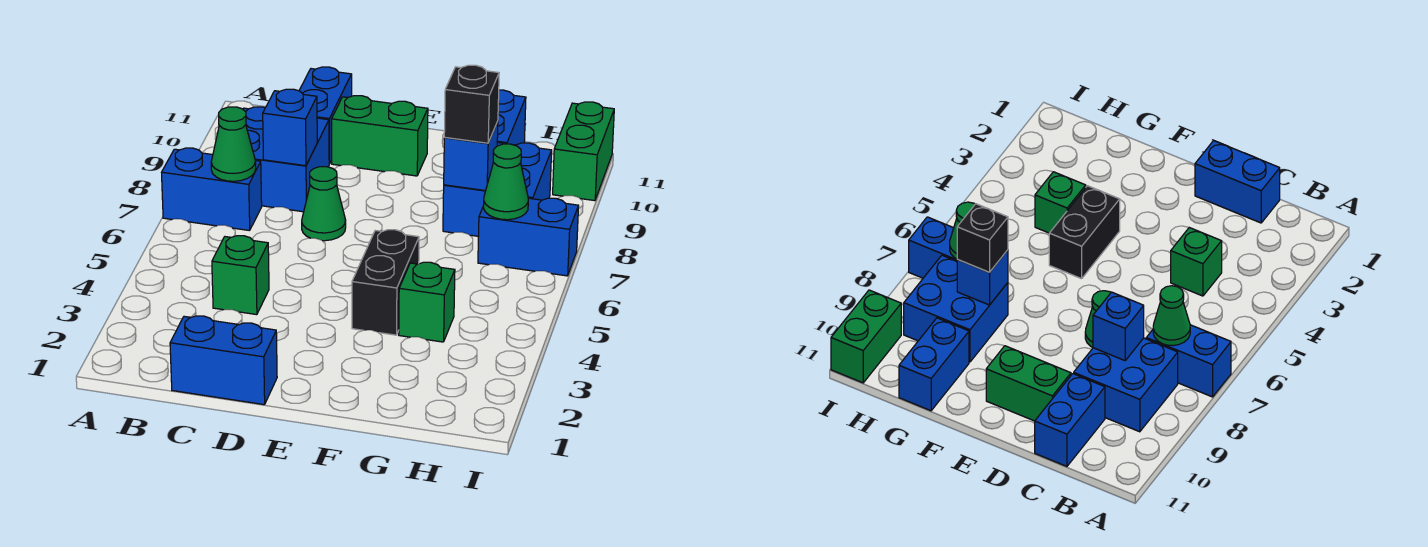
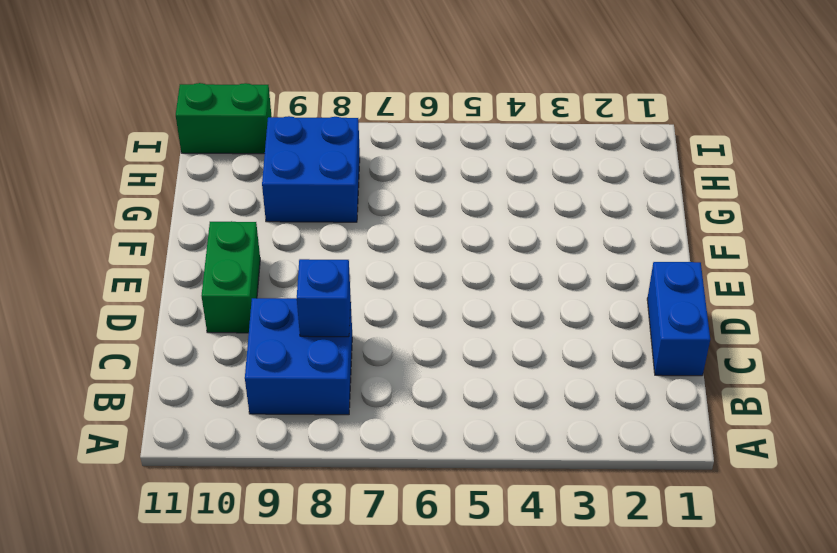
none -> blue brick A7:B7 level 1
none -> green brick C4 level 1
none -> blue brick C10:C11 level 1

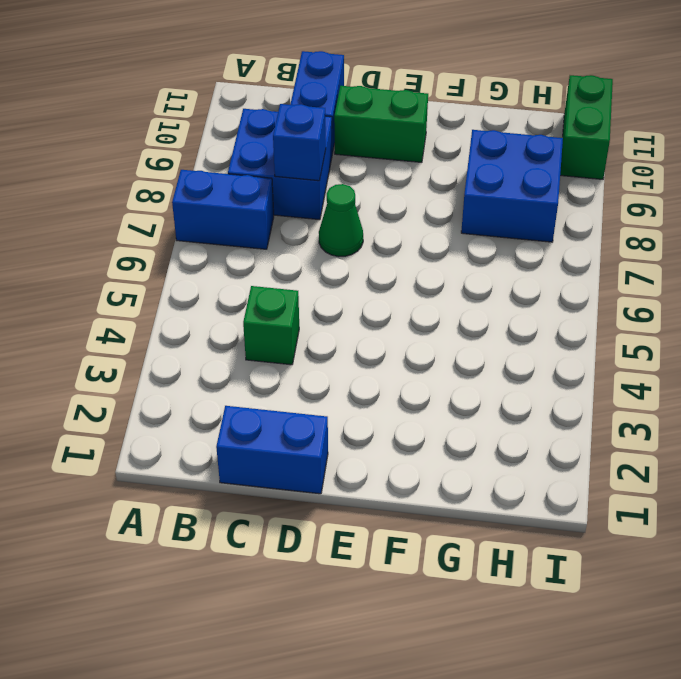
none -> black brick F4:F5 level 1
none -> green brick G4 level 1
none -> blue brick G10:G11 level 1

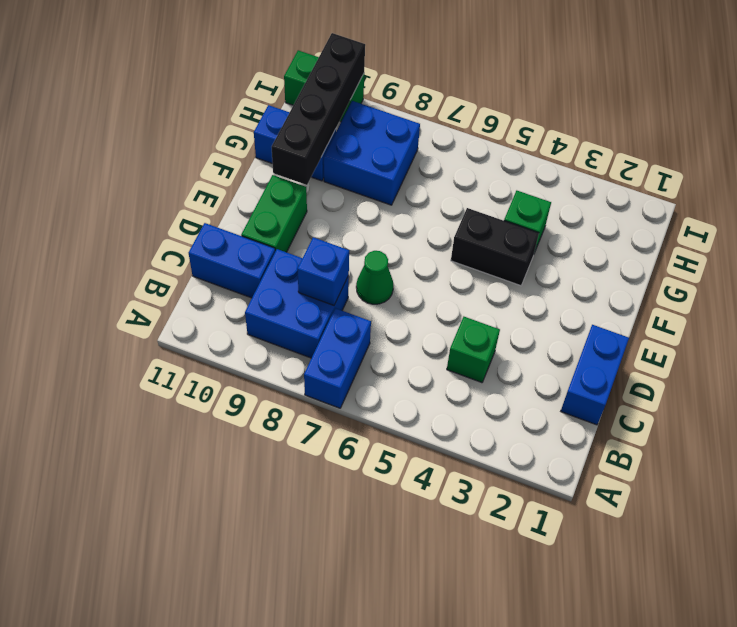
black brick F10:I10 level 2 -> none
none -> blue brick H7:I7 level 1
none -> green cone B7 level 2
none -> blue brick G8 level 2

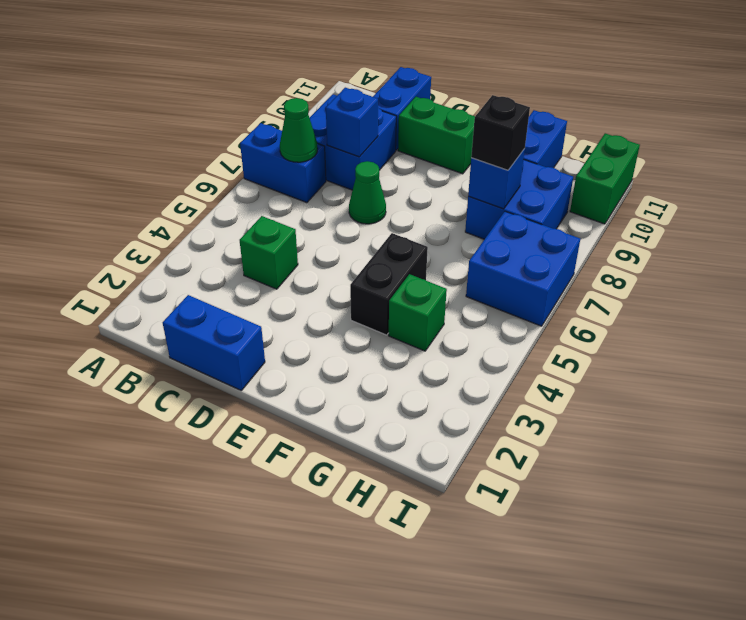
blue brick H6:I7 level 1 -> blue brick H7:I7 level 1
none -> green cone H7 level 2

